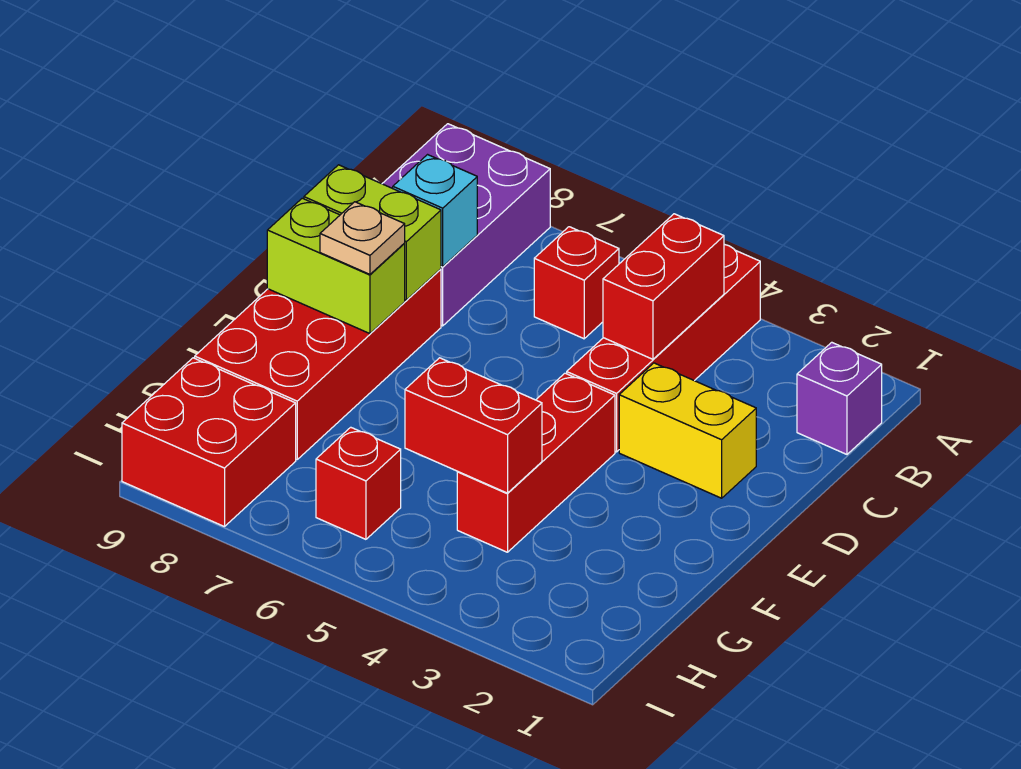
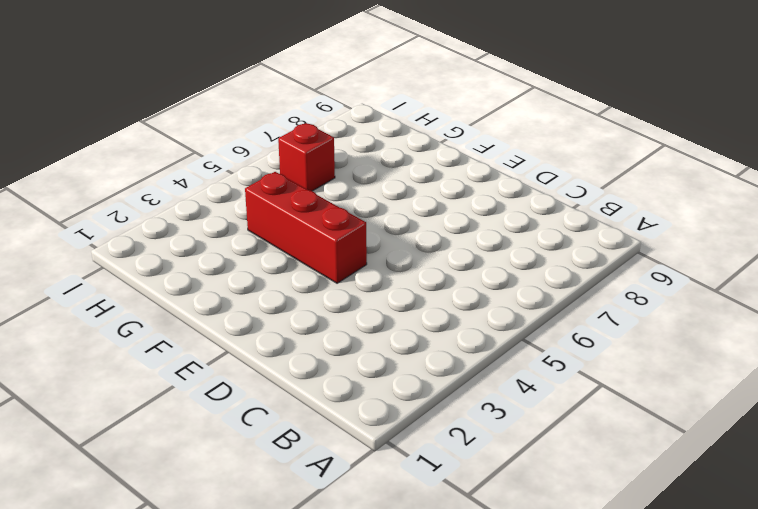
none -> red brick A4:D4 level 1
none -> purple brick A8:C9 level 1
none -> purple brick B1 level 1

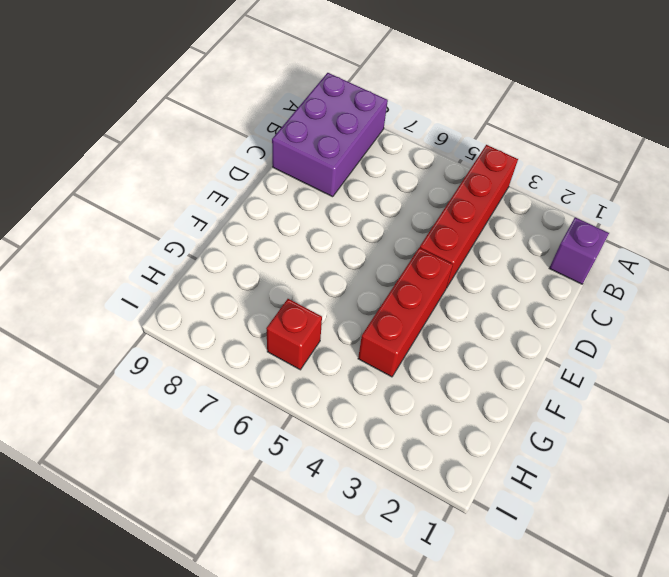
none -> red brick B6 level 1
none -> yellow brick D2:D3 level 1
none -> red brick D8:G9 level 1

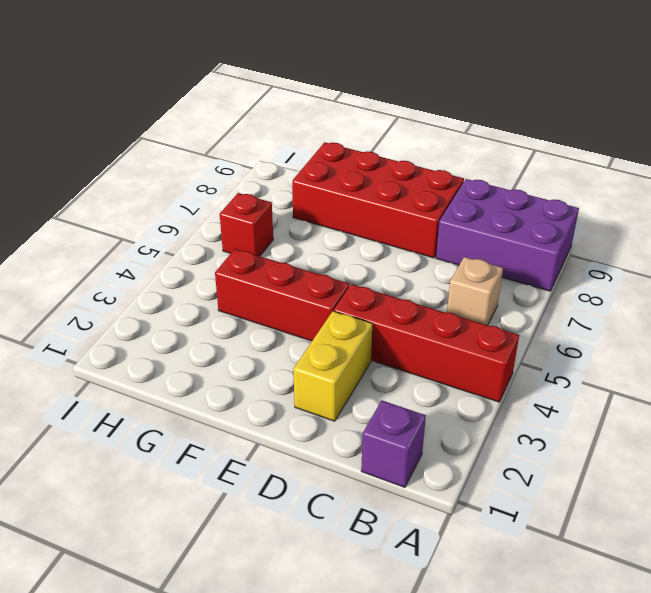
tan brick B6 level 1 -> red brick B6 level 1
none -> red brick H8:I9 level 1
none -> red brick B4:C4 level 2
none -> cyan brick C8 level 2

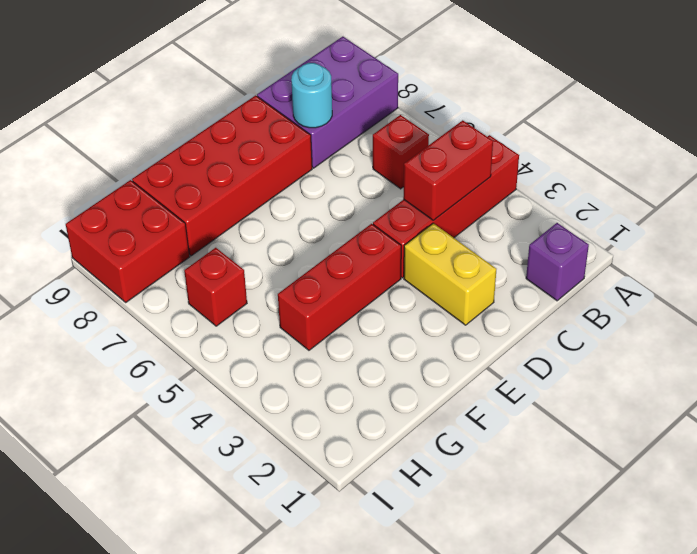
cyan round brick C8 level 2 -> cyan brick C8 level 2
none -> lime brick D8:D9 level 2
none -> lime brick E8:E9 level 2
none -> red brick G4:G5 level 2

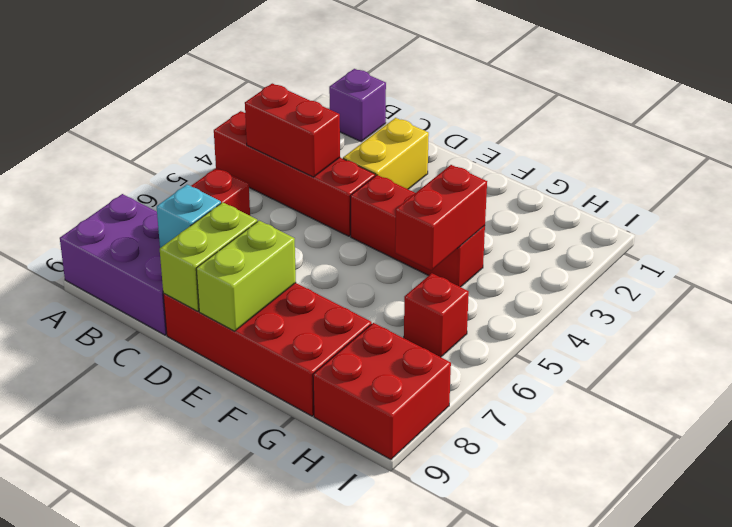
none -> tan plate E8 level 3

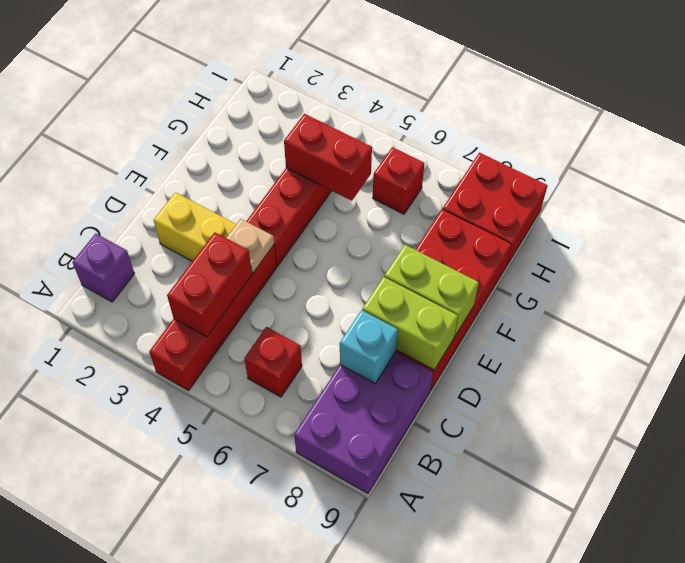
tan plate D4 level 2 -> tan plate E8 level 3

